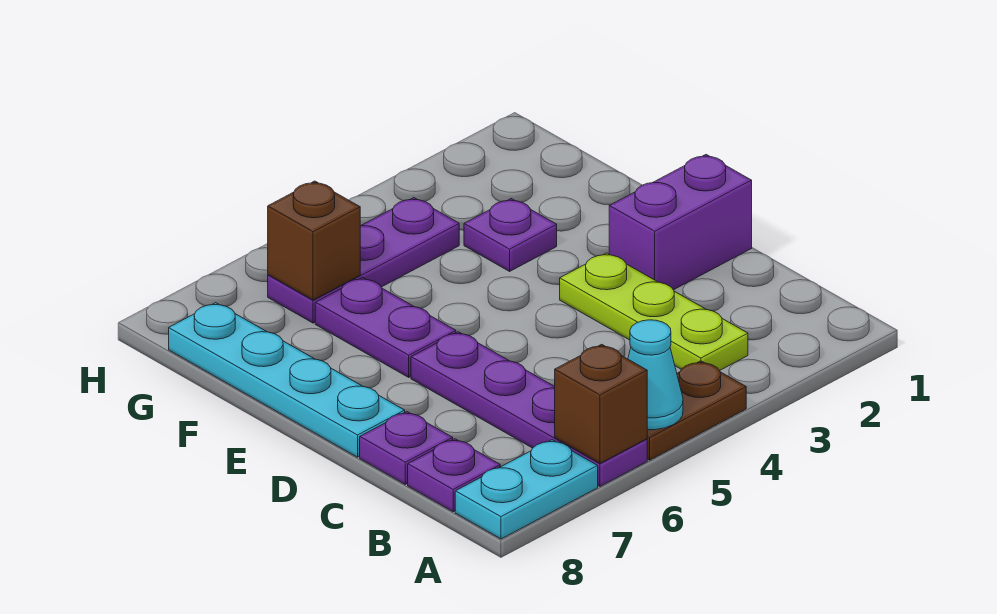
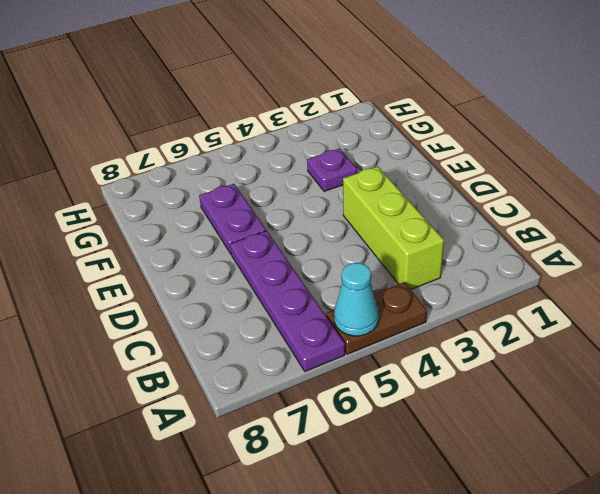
lime brick B3:D3 level 1 -> lime plate B3:D3 level 1
none -> cyan plate A7:A8 level 1
none -> purple plate B8 level 1
none -> purple plate C8 level 1

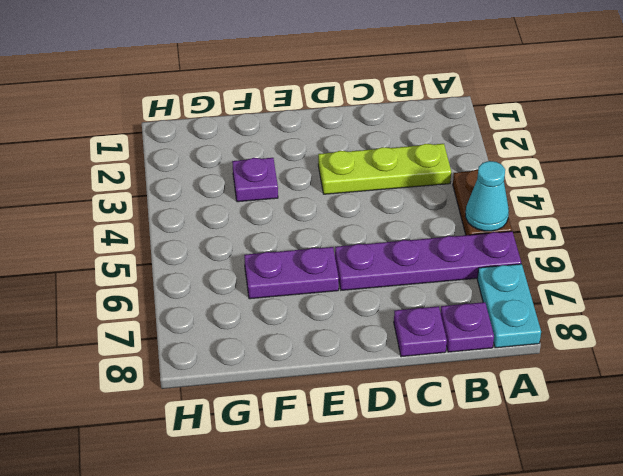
none -> purple brick D1:D2 level 1
none -> cyan plate D8:G8 level 1
none -> purple plate G4:G6 level 1

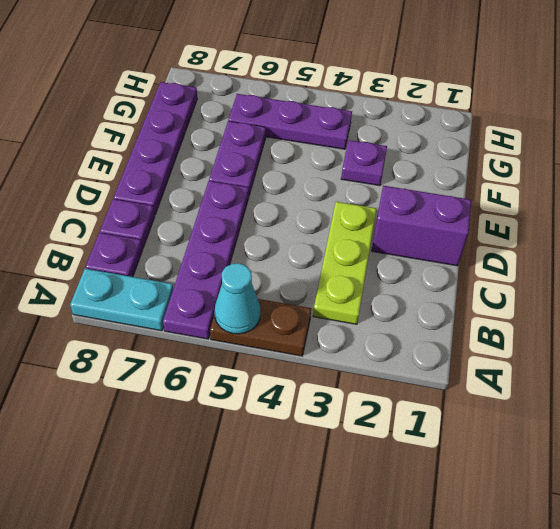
purple plate D8:G8 level 1 -> cyan plate D8:G8 level 1
none -> brown brick A6 level 2
none -> brown brick G6 level 2

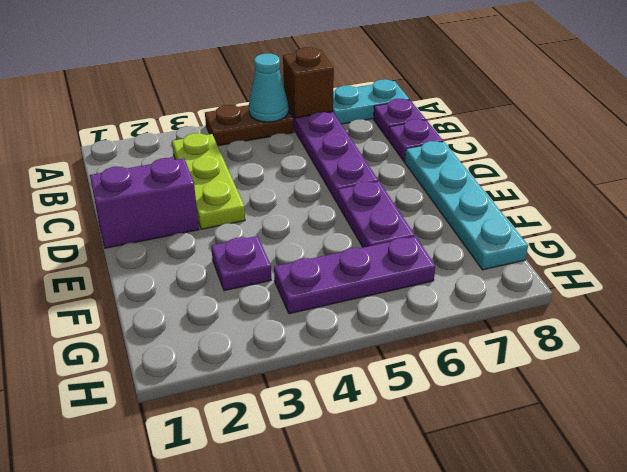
none -> brown brick G6 level 2

